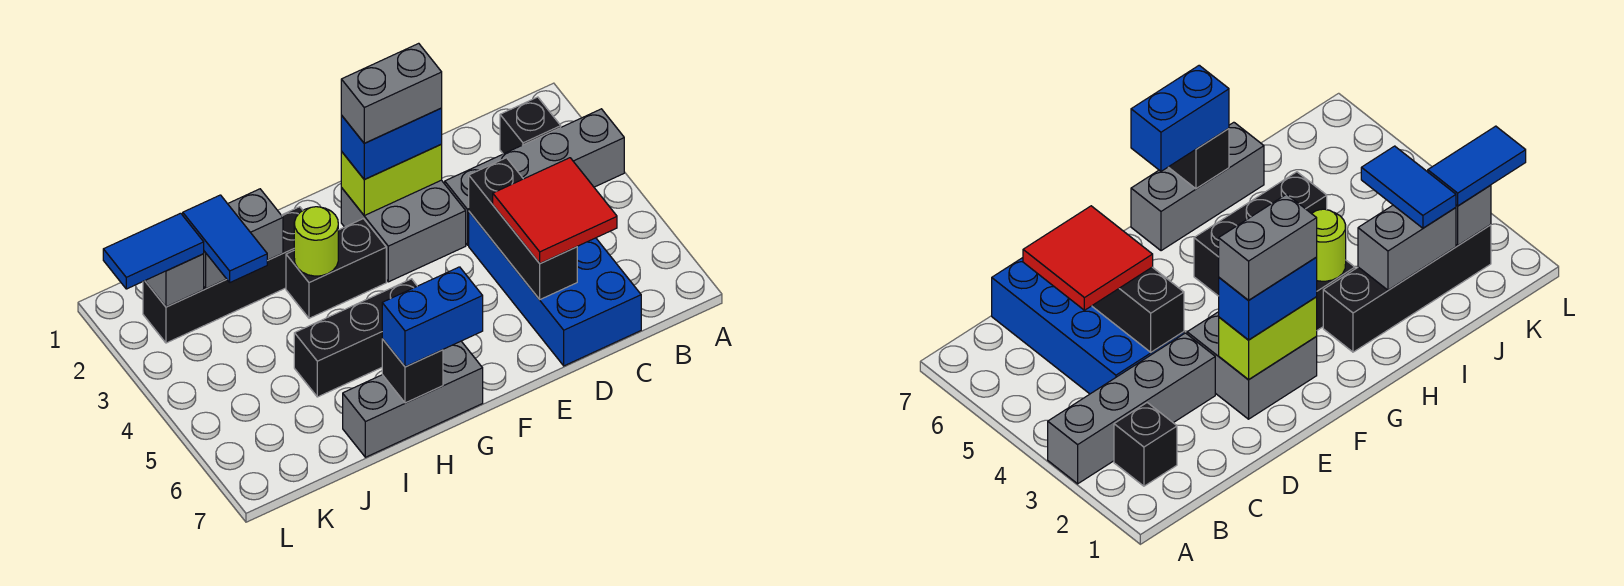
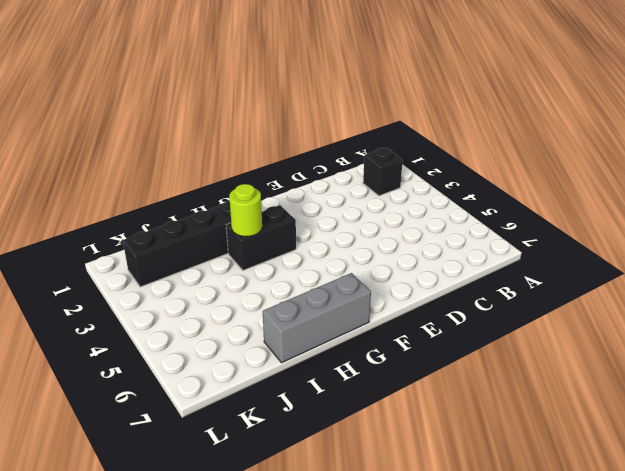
none -> grey brick A3:D3 level 1
none -> blue brick C4:D7 level 1
none -> grey brick E2:F3 level 1

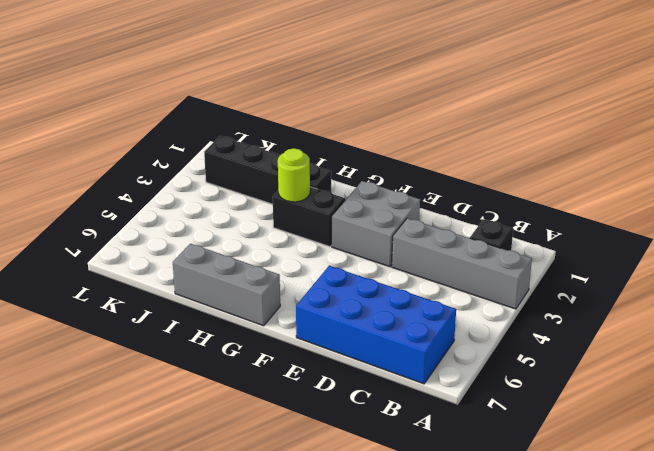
blue brick B6:E7 level 1 -> blue brick C4:D7 level 1
none -> black brick G5:I5 level 1
none -> black brick D4:D6 level 2
none -> lime brick E2:F2 level 2

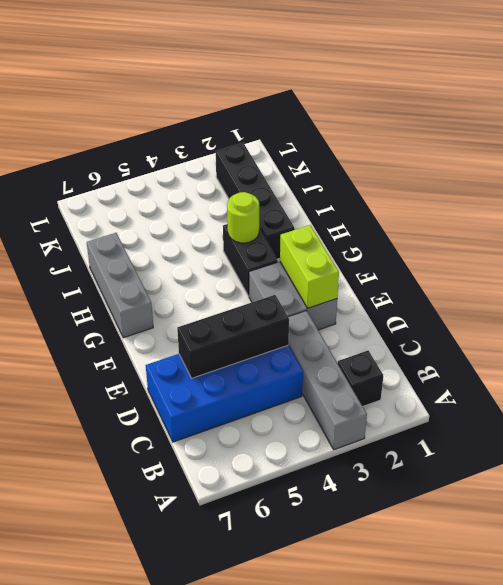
none -> black brick G5:I5 level 1
none -> black brick H7 level 2
none -> grey brick I2:J2 level 2

